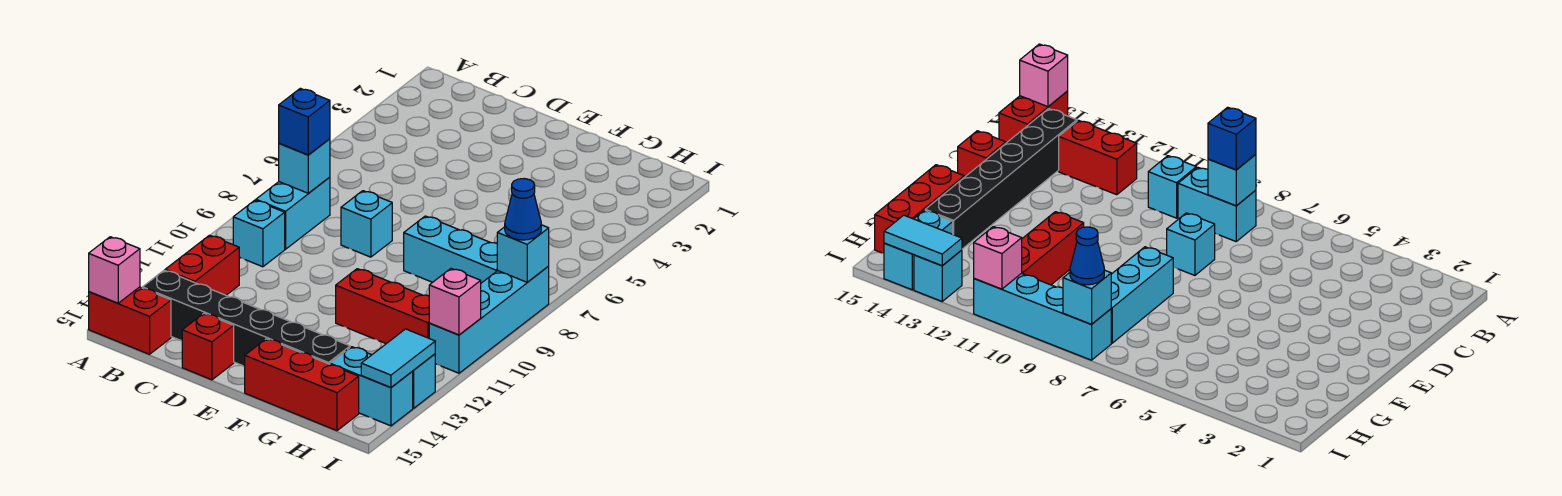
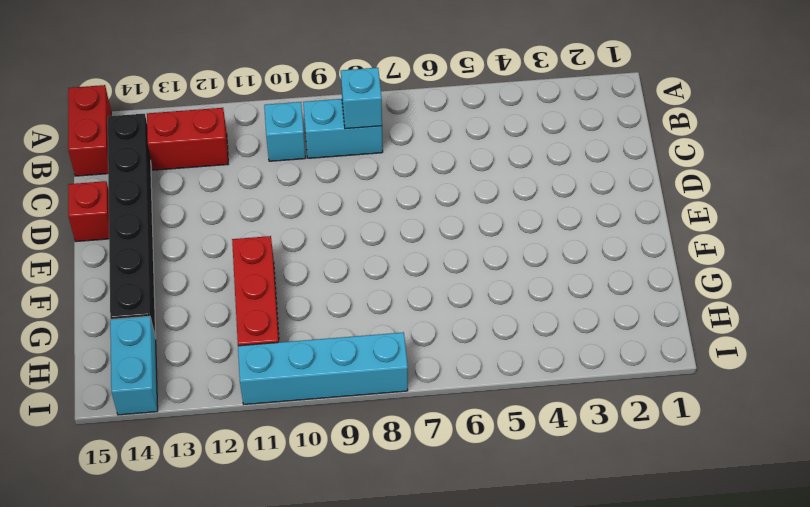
none -> cyan brick D8 level 1
none -> cyan brick F8:H8 level 1
none -> red brick F15:H15 level 1

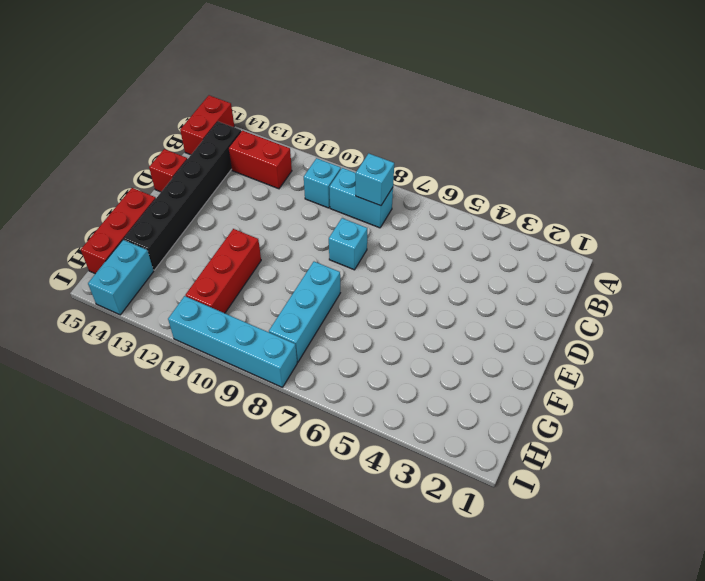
none -> cyan brick I13 level 1
none -> pink brick A15 level 2
none -> cyan brick I8 level 2

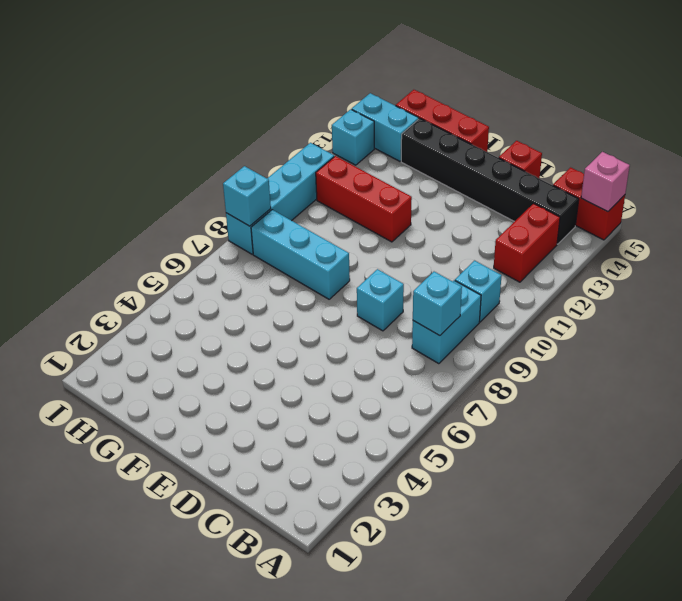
none -> pink brick I11 level 2
none -> cyan tile I13:I14 level 2
none -> blue brick B8 level 3

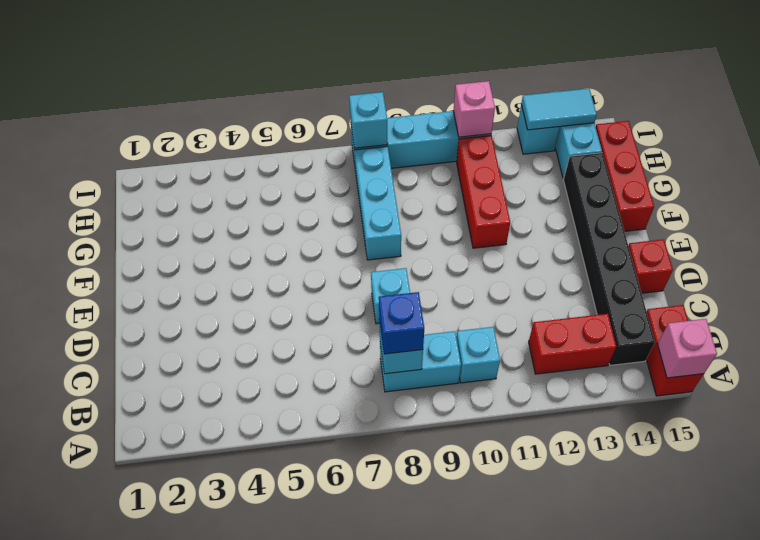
none -> blue cone I8 level 3

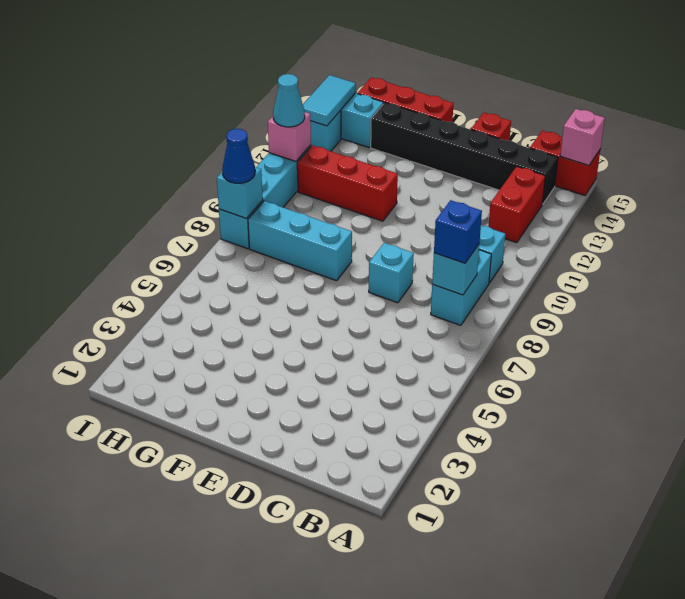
cyan cone I11 level 3 -> none

